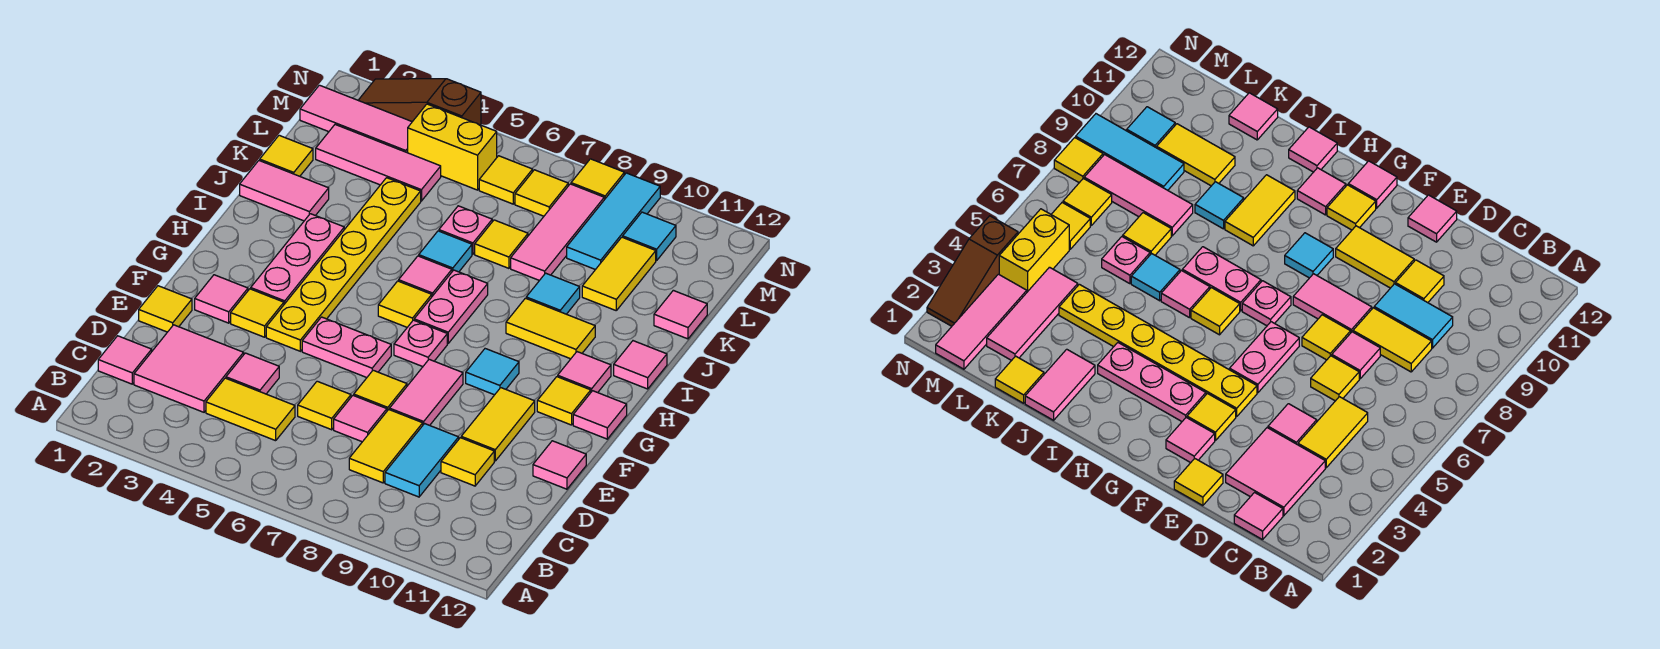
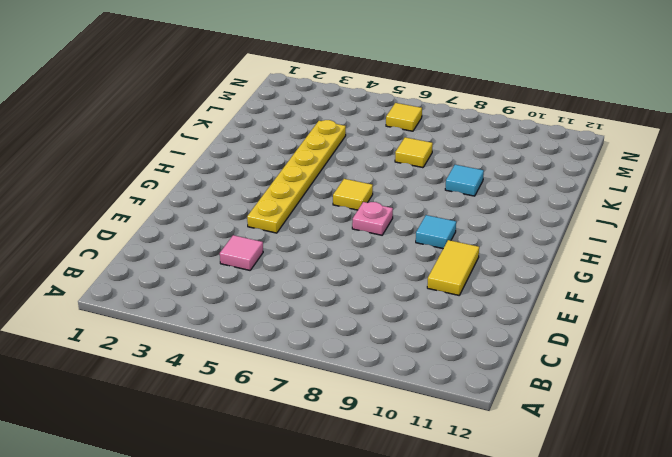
none -> pink tile C1 level 1
none -> pink tile C2:D3 level 1
none -> yellow tile C4:C5 level 1
none -> yellow tile C8:D8 level 1

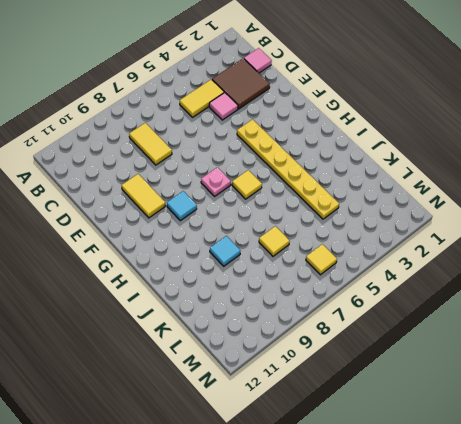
brown tile C2:D3 level 1 -> pink tile C2:D3 level 1
none -> cyan tile C9:D9 level 1
none -> yellow tile D6 level 1
none -> pink tile D7 level 1
none -> yellow tile D10 level 1

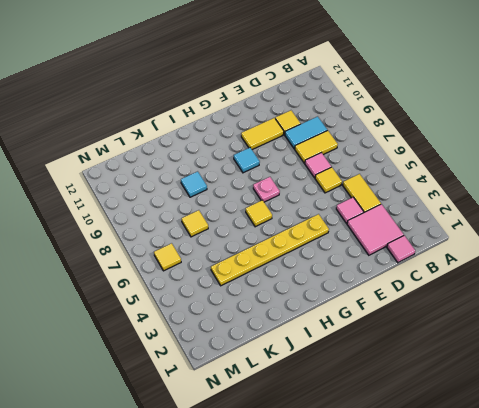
none -> yellow tile E1 level 1
none -> yellow tile E7 level 1
none -> pink tile E8:F8 level 1
none -> pink tile E12 level 1

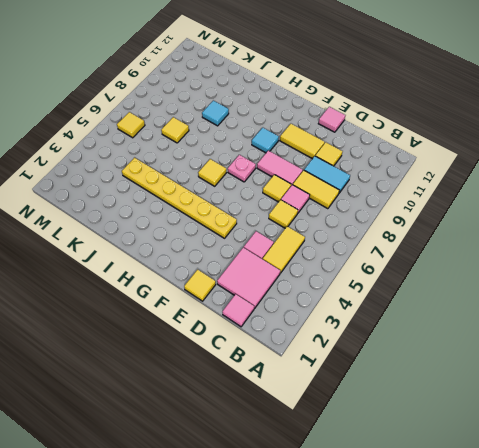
none -> pink tile F2 level 1
none -> yellow tile F3 level 1
none -> pink plate F5:F6 level 1
none -> pink plate G3:I3 level 1

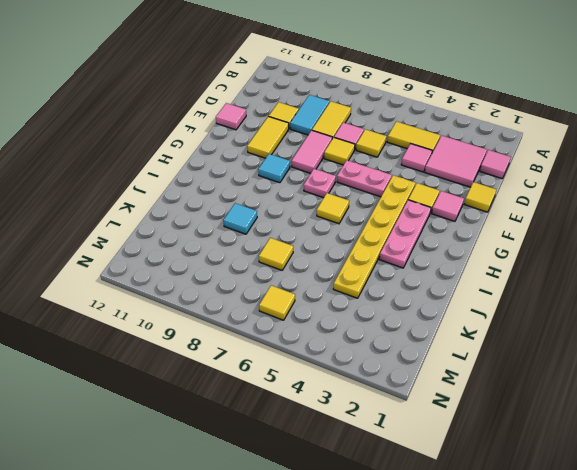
none -> yellow tile G11 level 1
none -> pink tile G12 level 1
none -> pink plate H7:I7 level 1
none -> pink tile H11 level 1

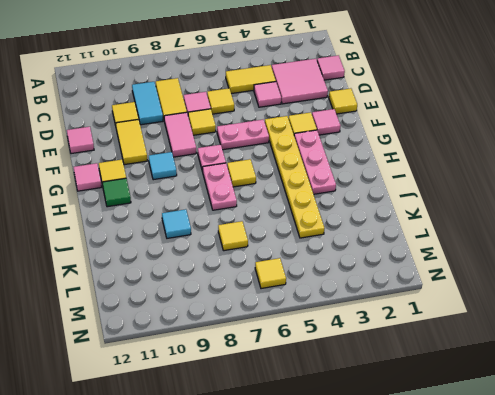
green tile H11 level 1 -> pink tile H11 level 1
none -> pink tile I6 level 1
none -> yellow tile I9:I10 level 1
none -> pink tile I12 level 1
none -> pink tile J1:J2 level 1

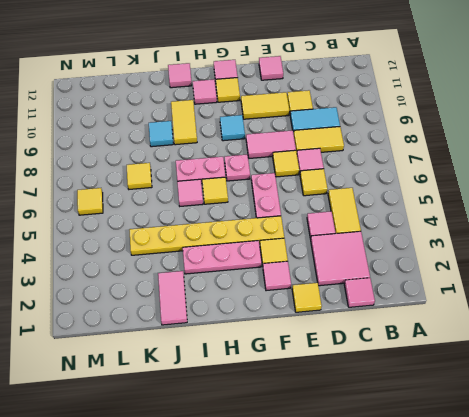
none -> cyan tile J6 level 1
none -> yellow tile K1 level 1
none -> pink plate K6 level 1
none -> pink tile K8:M8 level 1

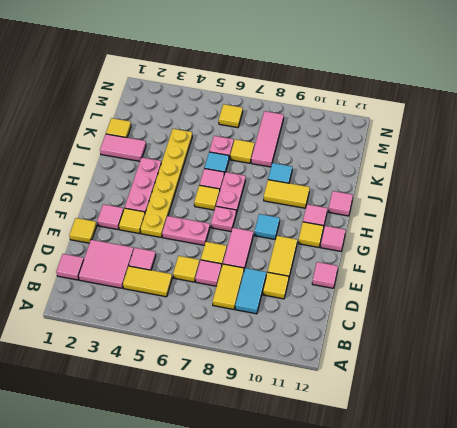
none -> yellow tile K10:L10 level 1
none -> pink tile K12 level 1
none -> pink tile L2:L4 level 1
none -> cyan tile L9:N9 level 1

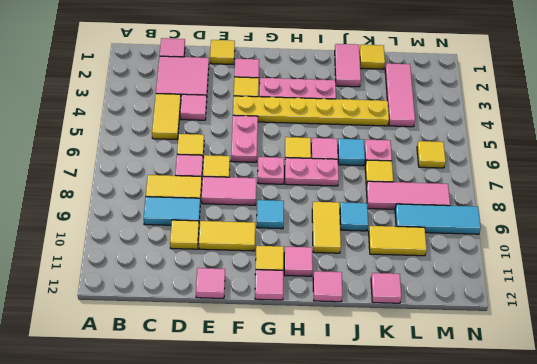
none -> pink tile M1:M3 level 1
none -> yellow brick M4:M5 level 1
none -> yellow tile M7 level 1
none -> cyan tile M10 level 1

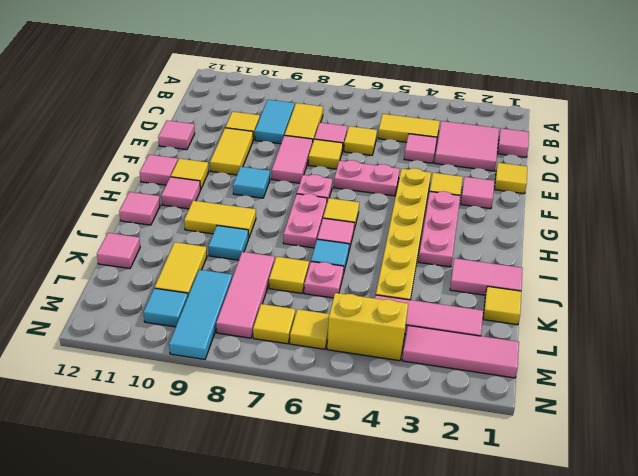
none -> brown slope N2:N4 level 1 top 4
none -> yellow tile N8 level 1

